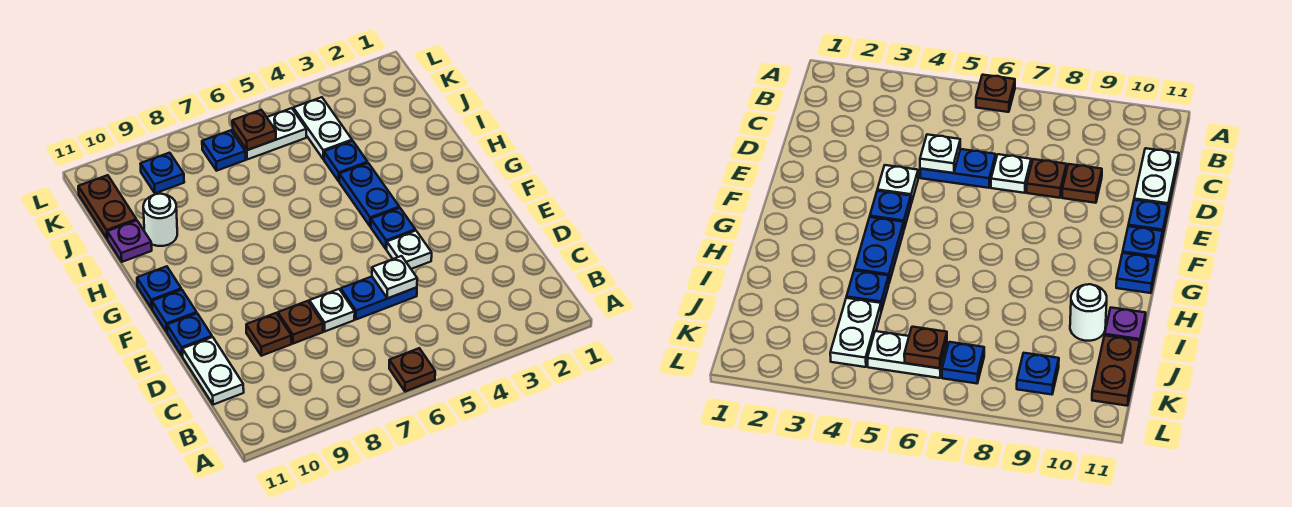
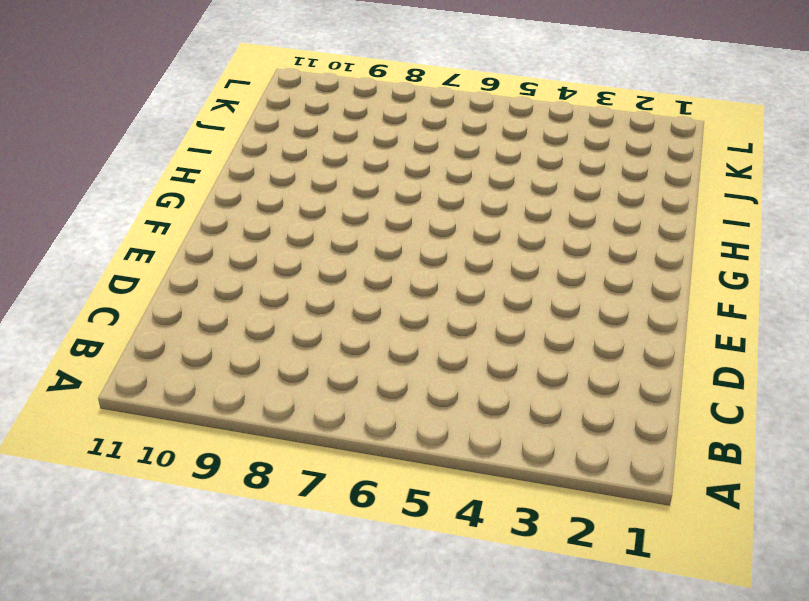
none -> brown plate A6 level 1
none -> white plate C11:D11 level 1
none -> blue plate D5:D6 level 1

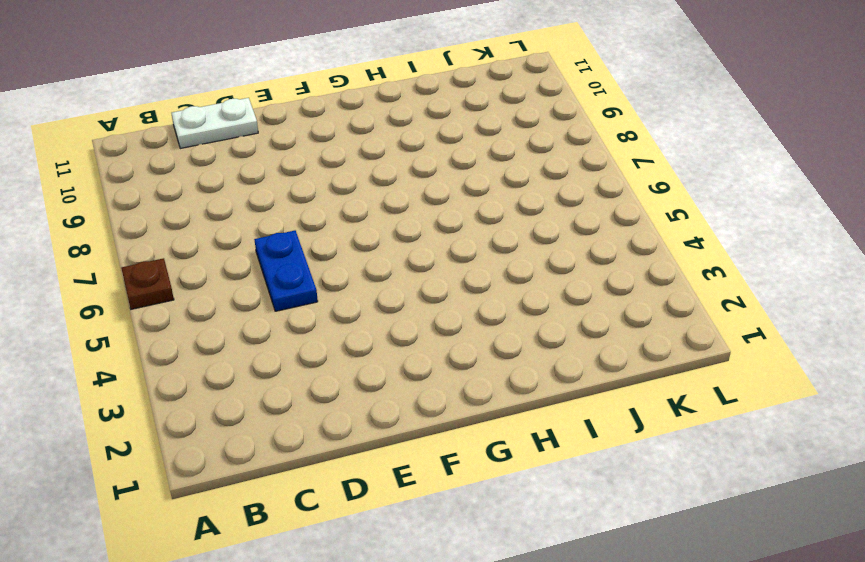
none -> white plate D7 level 1
none -> brown plate D8 level 1
none -> brown plate D9 level 1

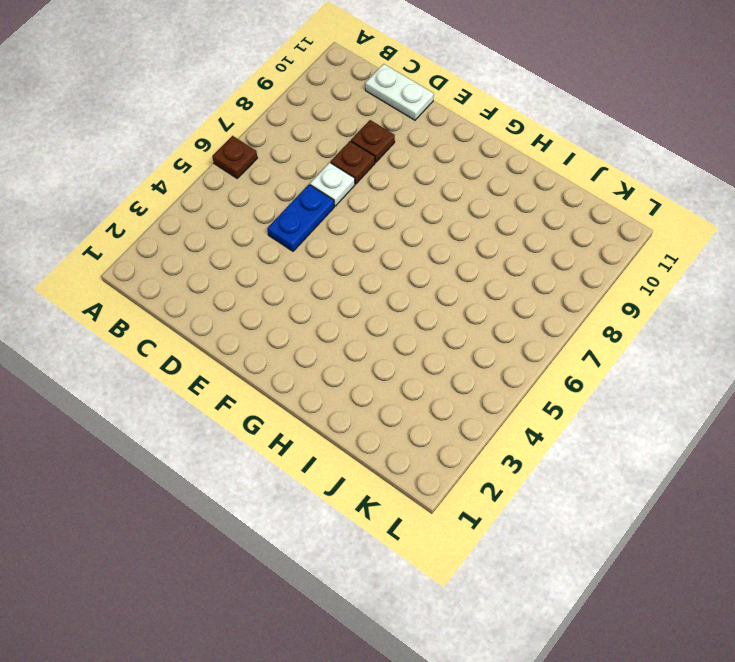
none -> white plate E4 level 1
none -> blue plate E11 level 1
none -> blue plate F4 level 1

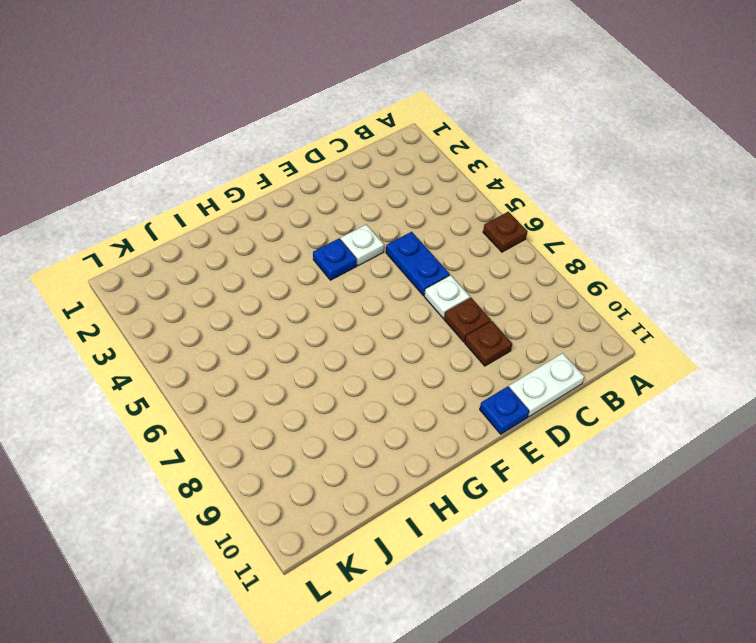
none -> blue plate F11 level 1
none -> blue plate G4:H4 level 1
none -> blue plate G11 level 1

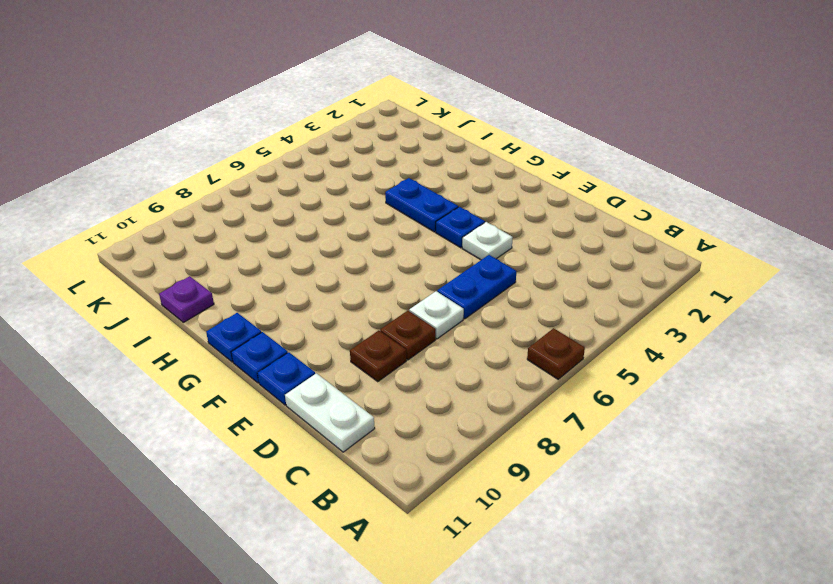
none -> blue plate I4 level 1
none -> white round brick I10 level 1
none -> white plate J4:K4 level 1

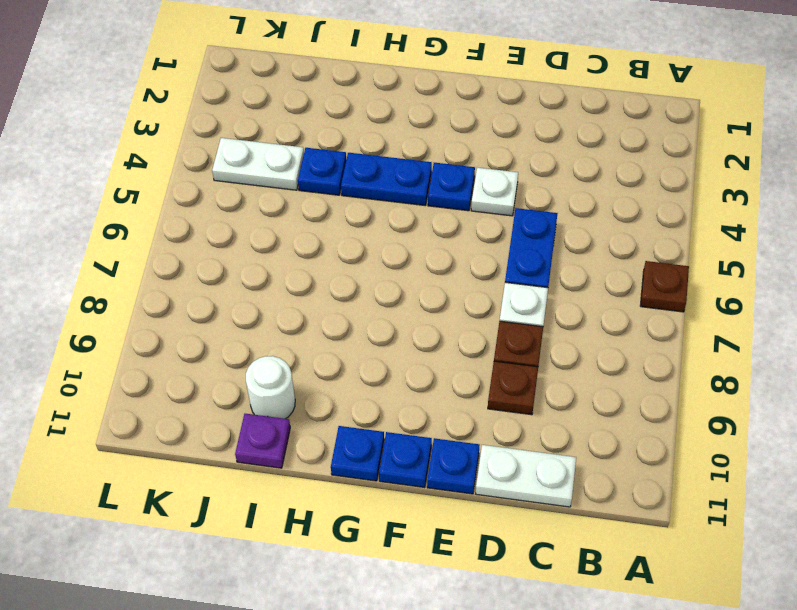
none -> brown plate J11:K11 level 1
none -> white plate K5:K6 level 1
none -> blue plate K7 level 1

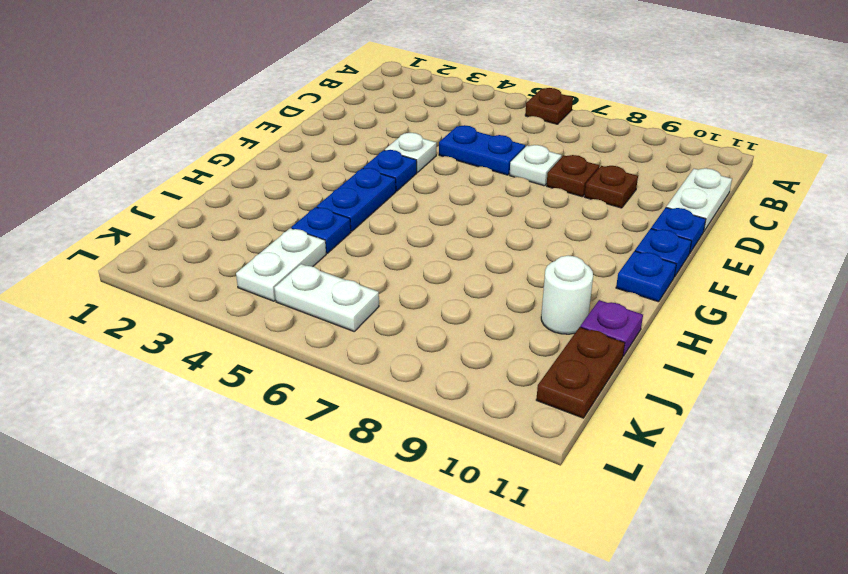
none -> blue plate K7 level 1
none -> blue plate K9 level 1
none -> white plate D5 level 2

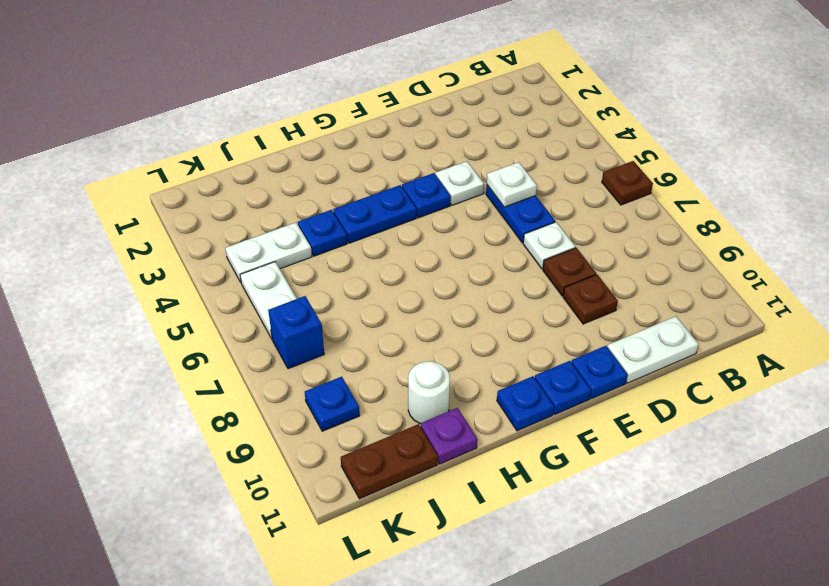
blue brick K7 level 1 -> blue plate K7 level 1
none -> brown plate K6 level 2

